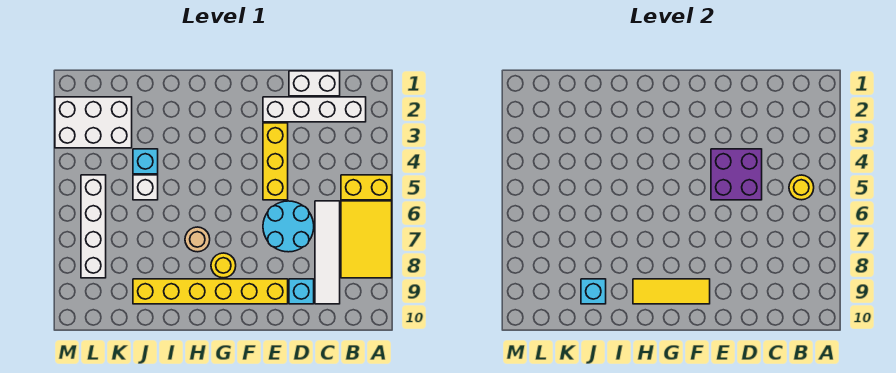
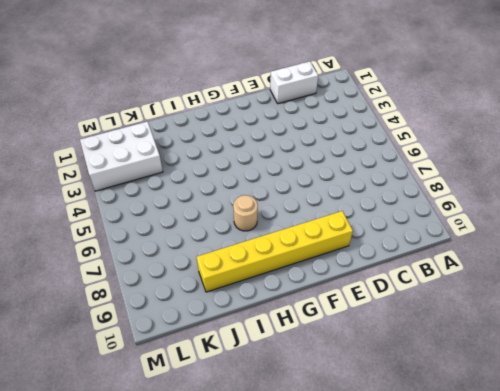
none -> yellow brick A5:B5 level 1
none -> yellow tile A6:B8 level 1
none -> white brick B2:E2 level 1

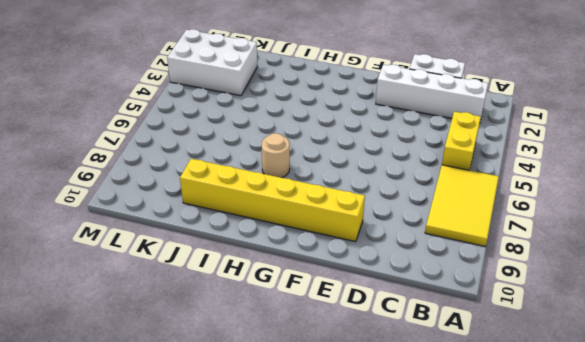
yellow brick B4:B5 level 1 -> yellow brick A5:B5 level 1
none -> white tile C6:C9 level 1
none -> cyan round brick D6:E7 level 1
none -> cyan brick D9 level 1

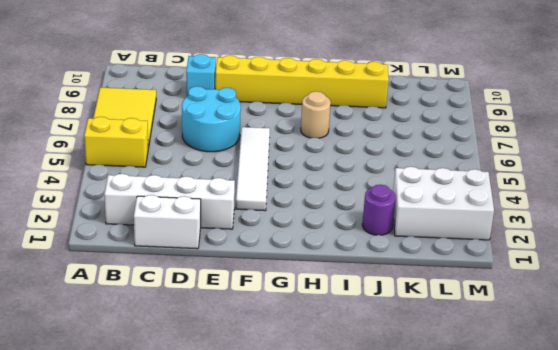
white tile F3:F6 level 1 -> white tile C6:C9 level 1
purple round brick J2 level 1 -> none
none -> yellow brick E3:E5 level 1
none -> yellow round brick G8 level 1
none -> cyan brick J4 level 1

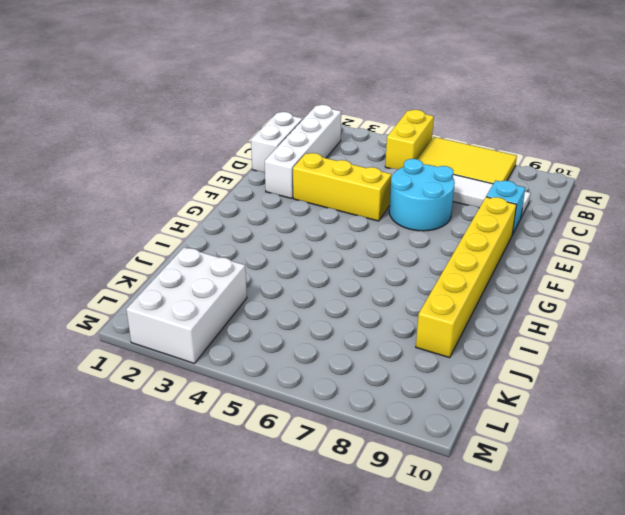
none -> yellow round brick G8 level 1
none -> tan round brick H7 level 1
none -> cyan brick J4 level 1

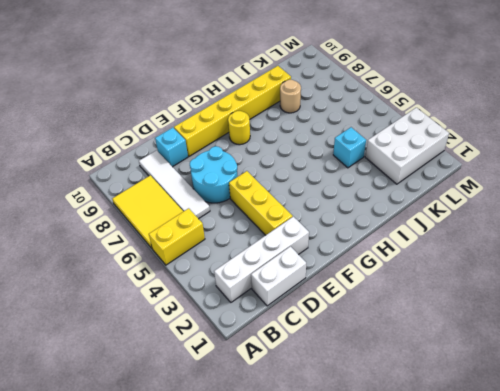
tan round brick J8 level 1 -> tan round brick H7 level 1
none -> white brick J5 level 1
none -> white brick L5:L8 level 1
none -> yellow round brick B5 level 2

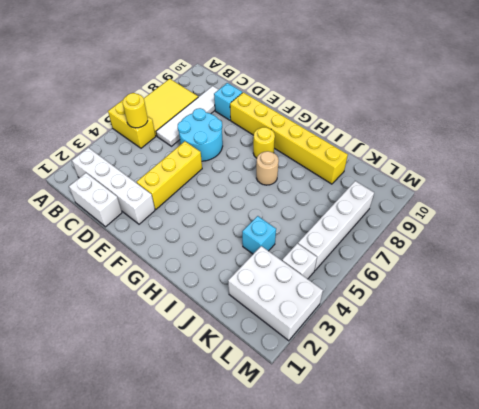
white brick L4 level 1 -> white brick J5 level 1
none -> purple brick D4:E5 level 2
none -> yellow tile F9:H9 level 2
none -> cyan brick J9 level 2

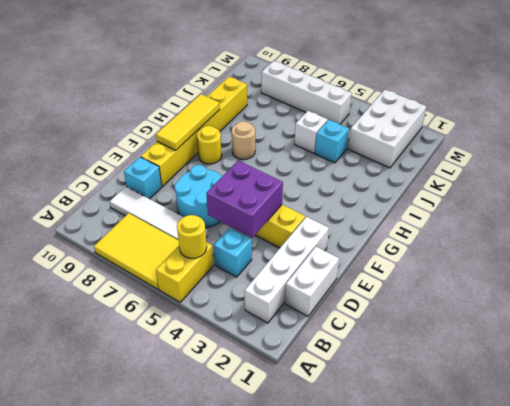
cyan brick C4 level 1 -> cyan brick J9 level 2

